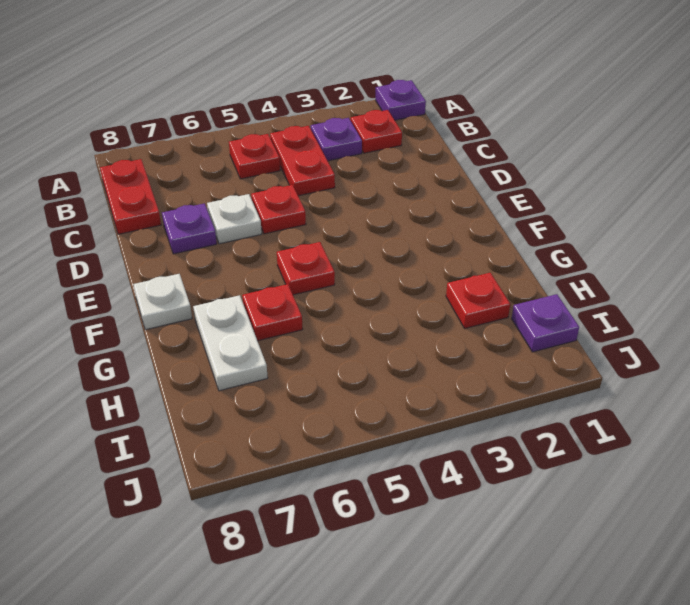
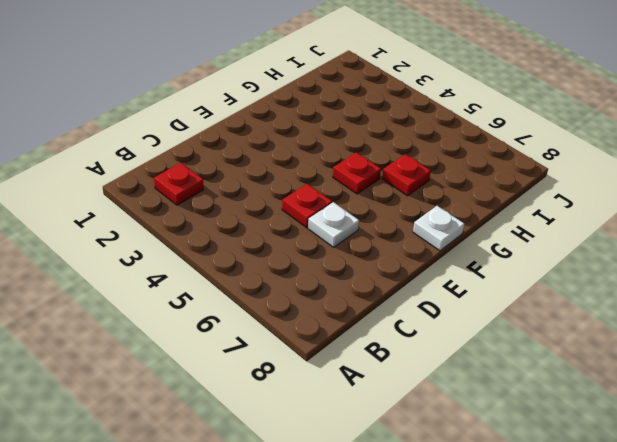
none -> purple plate A1 level 1
none -> purple plate B3 level 1
none -> red plate B4:C4 level 1

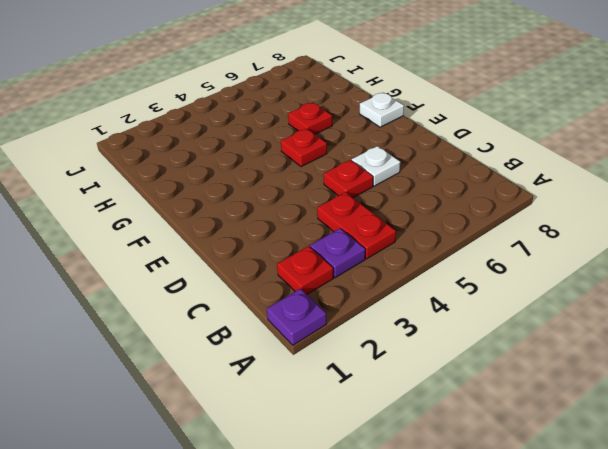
none -> red plate B5 level 1
none -> red plate B8:C8 level 1
none -> purple plate D7 level 1

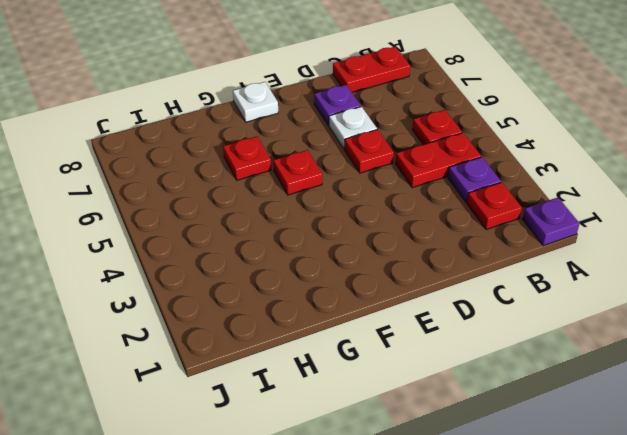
none -> white plate G7:H7 level 1
none -> red plate H2 level 1
none -> purple plate I1 level 1

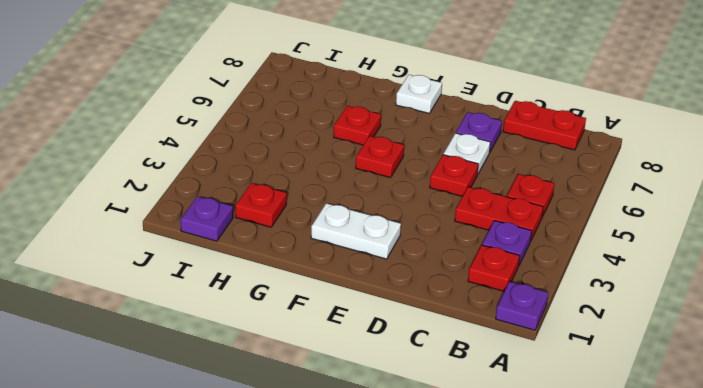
white plate E2:F2 level 1 -> white plate G7:H7 level 1

